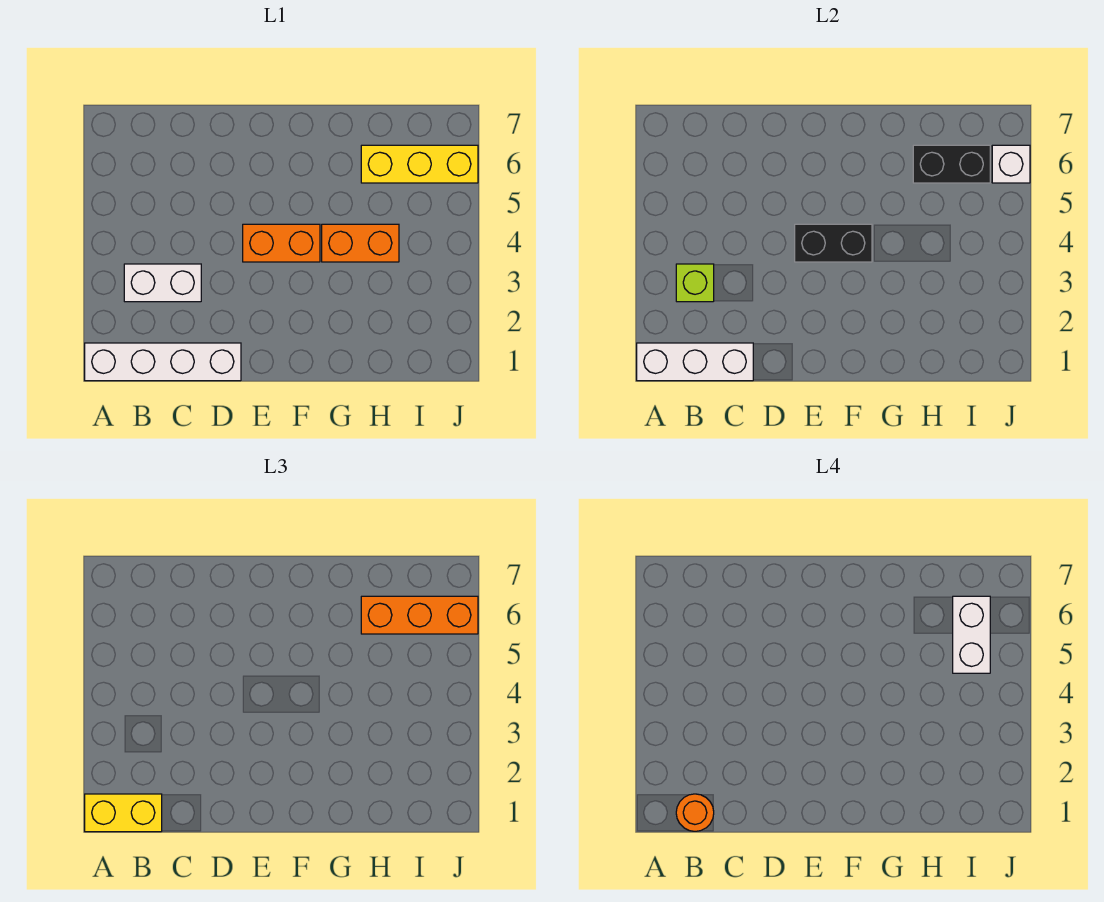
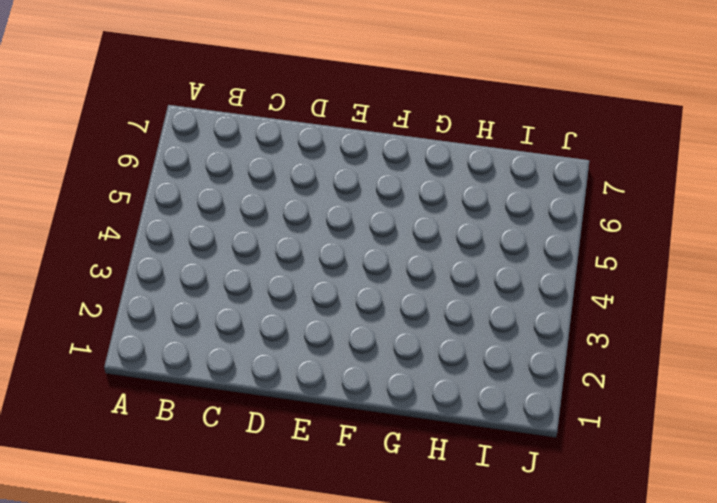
none -> white brick A1:D1 level 1
none -> white brick B3:C3 level 1
none -> orange brick E4:F4 level 1

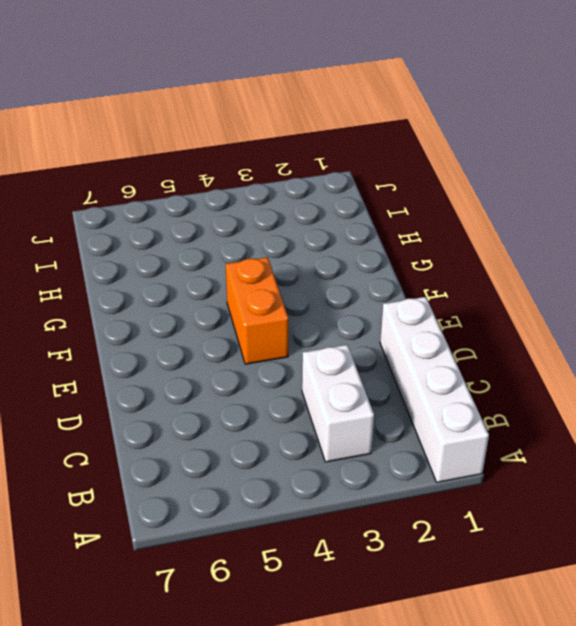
none -> orange brick G4:H4 level 1
none -> yellow brick H6:J6 level 1
none -> white brick A1:C1 level 2

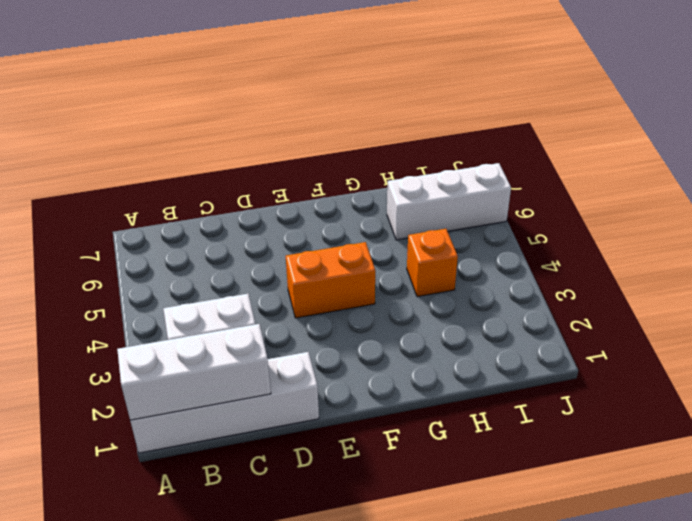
orange brick H4 level 1 -> orange brick G4:H4 level 1
white brick H6:J6 level 1 -> yellow brick H6:J6 level 1
none -> lime brick B3 level 2
none -> black brick E4:F4 level 2
none -> black brick H6:I6 level 2

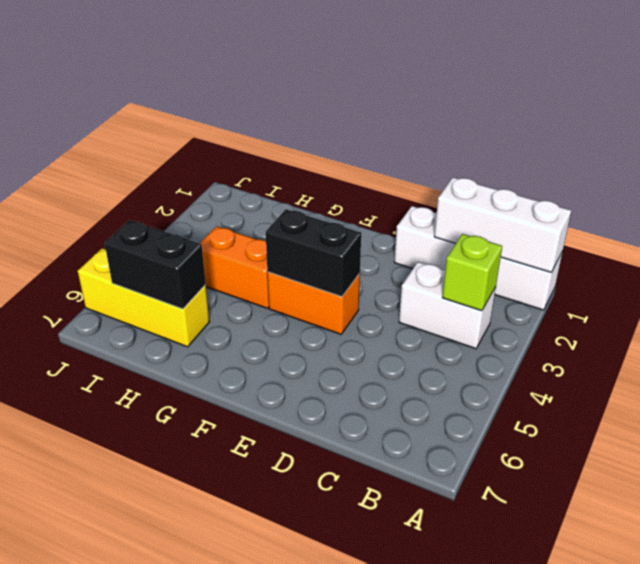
none -> white brick J6 level 2
none -> yellow brick A1:B1 level 3
none -> orange brick H6:J6 level 3

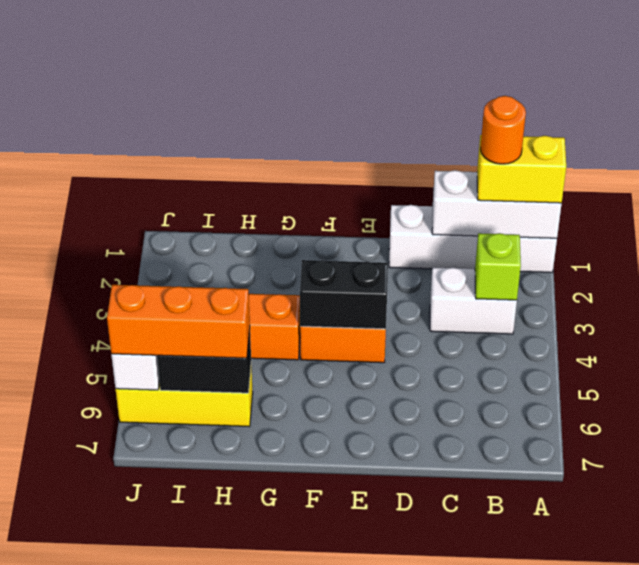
none -> white brick I5:I6 level 4

